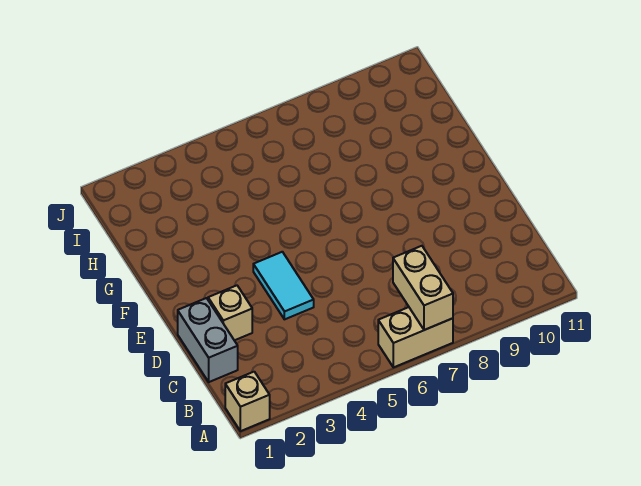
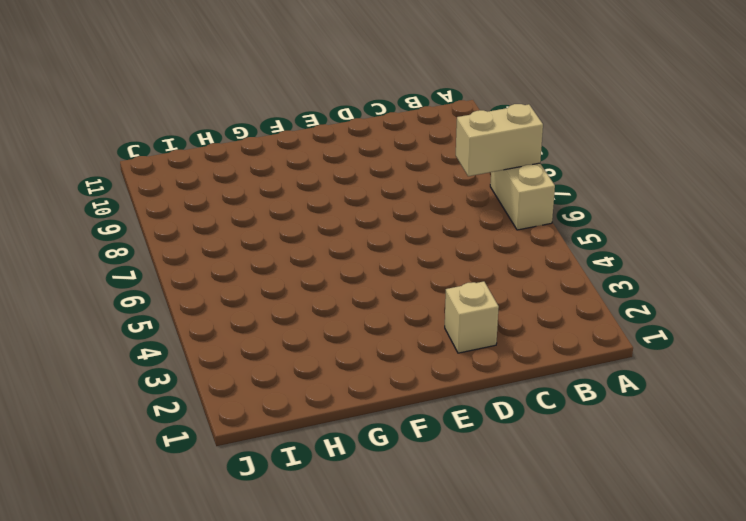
none -> tan brick A1 level 1
none -> grey brick C1:D1 level 1

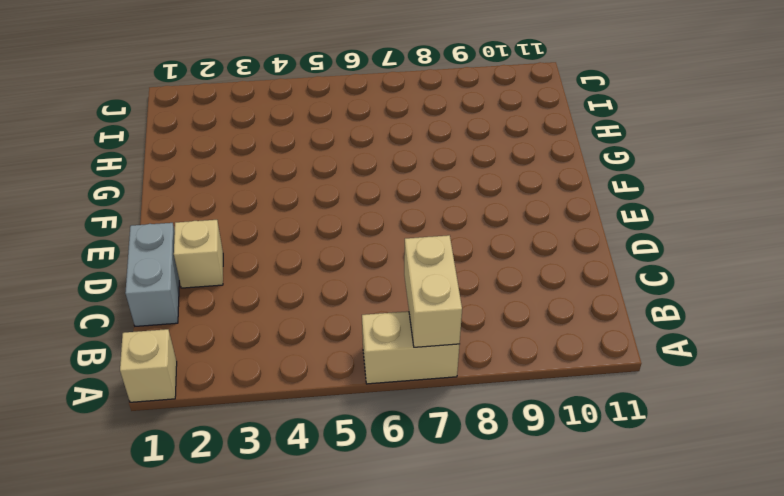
none -> cyan tile D4:E4 level 1

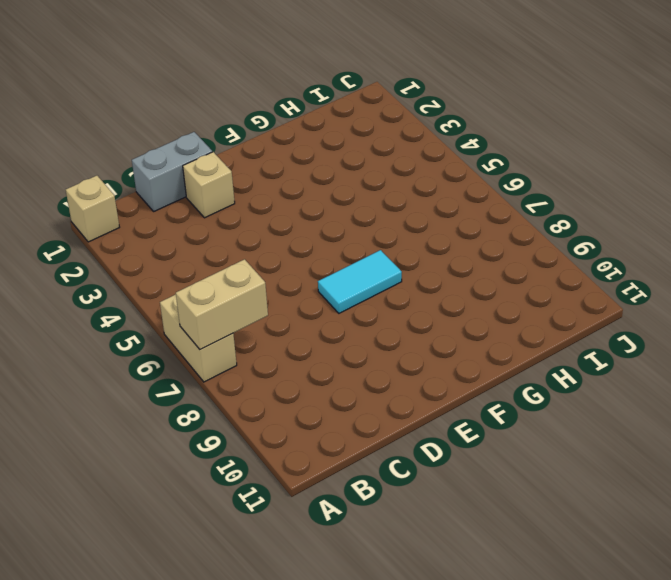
cyan tile E7:F7 level 1 -> cyan tile D4:E4 level 1

